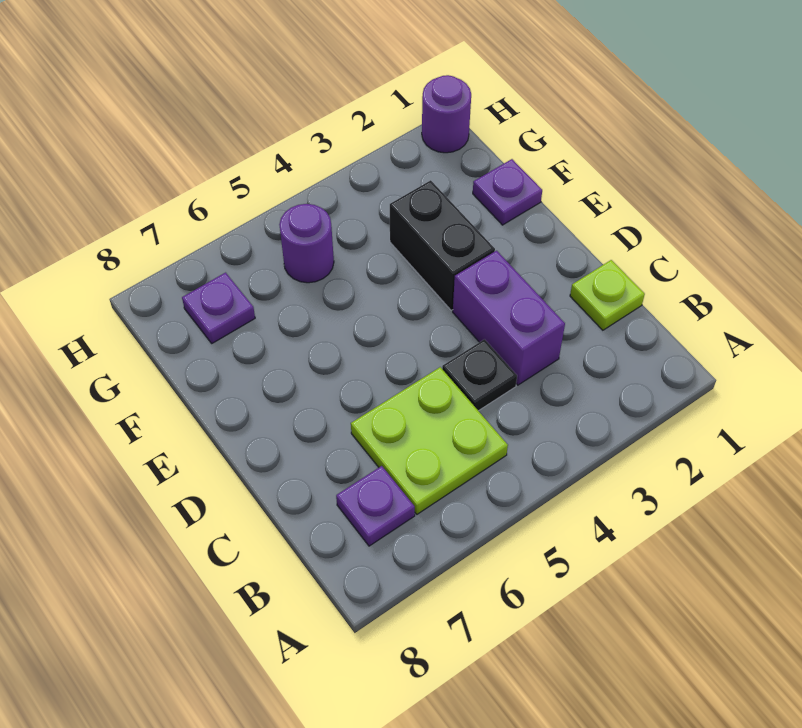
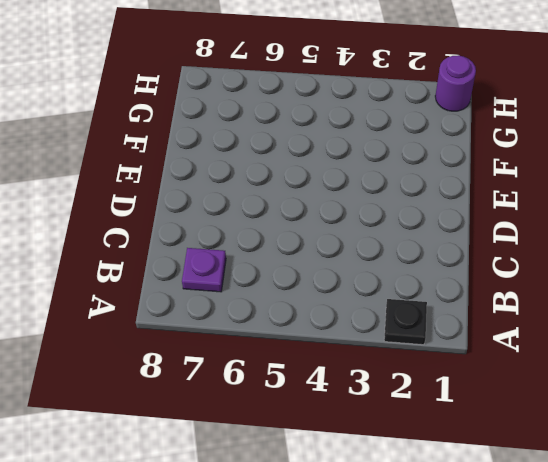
black plate A2 level 1 -> black plate C4 level 1
none -> lime plate B5:C6 level 1
none -> lime plate C1 level 1

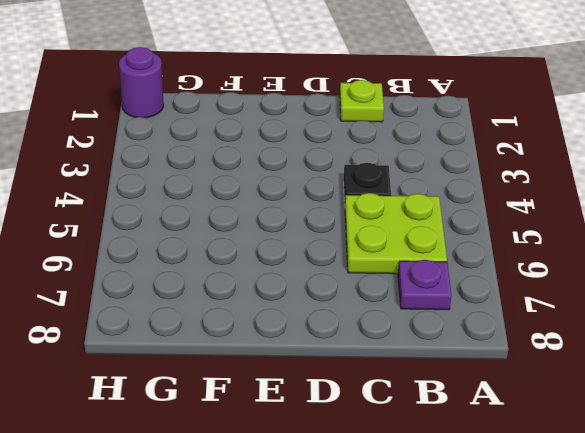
none -> purple brick C3:D3 level 1
none -> black brick E3:F3 level 1

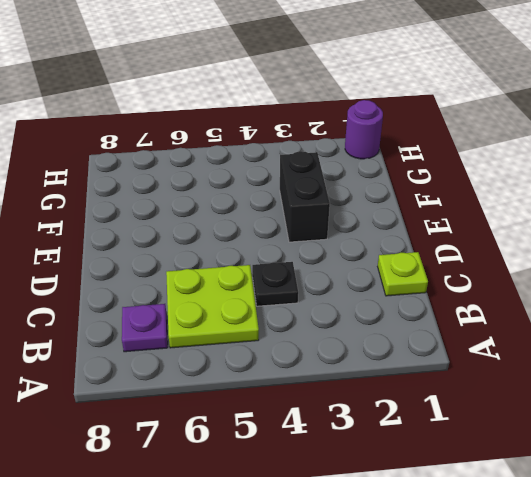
none -> purple brick C3:D3 level 1
none -> purple plate F1 level 1

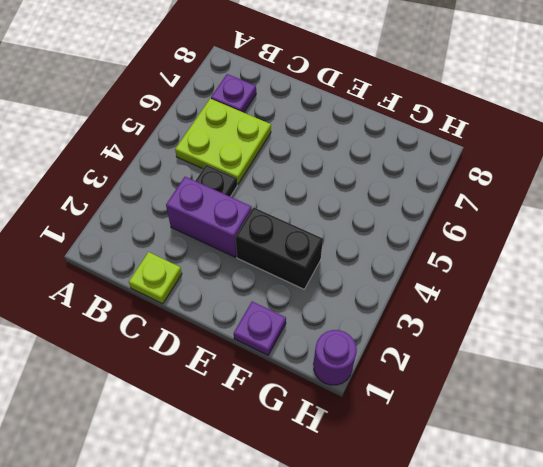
none -> purple round brick G5 level 1
none -> purple plate G7 level 1

